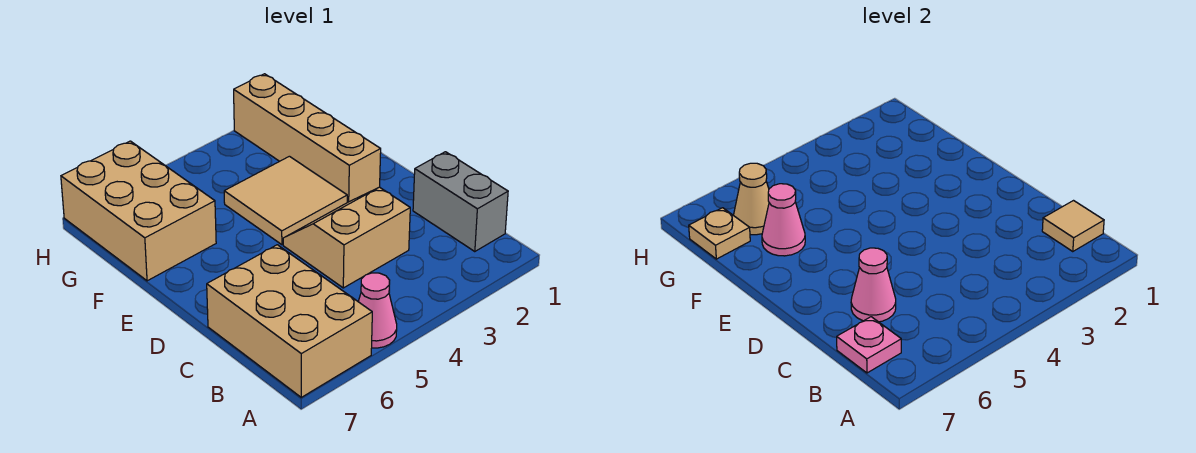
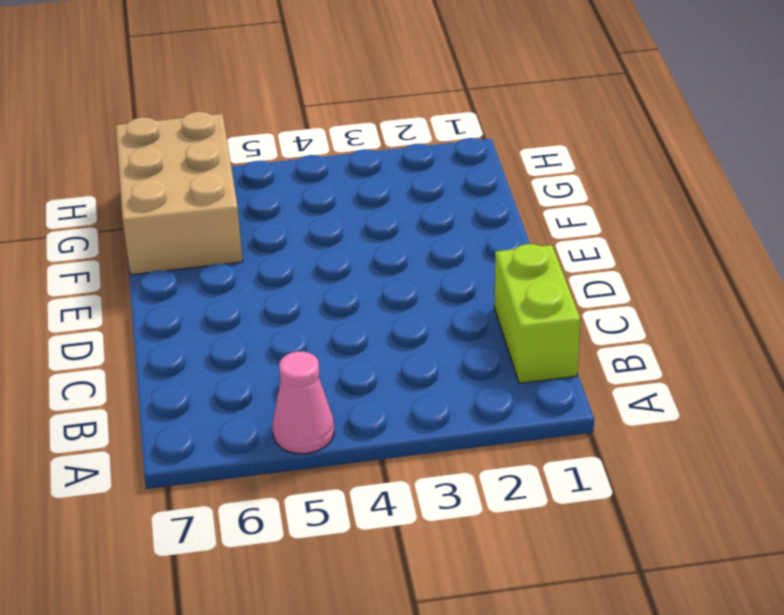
lime brick B1:C1 level 1 -> grey brick B1:C1 level 1
none -> tan brick A6:C7 level 1
none -> tan slope C3:D4 level 1 top C
none -> tan brick E2:H2 level 1

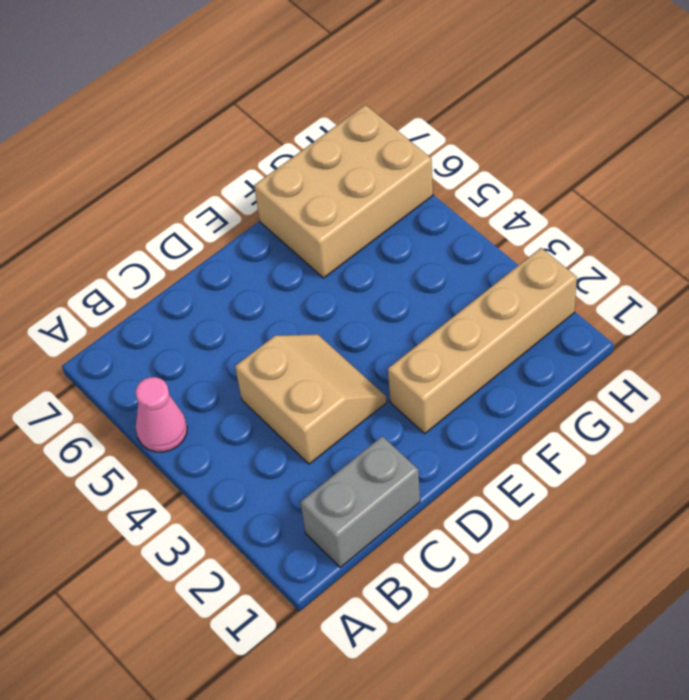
none -> tan brick A6:C7 level 1
none -> tan tile E3:F4 level 1
none -> tan tile B1 level 2

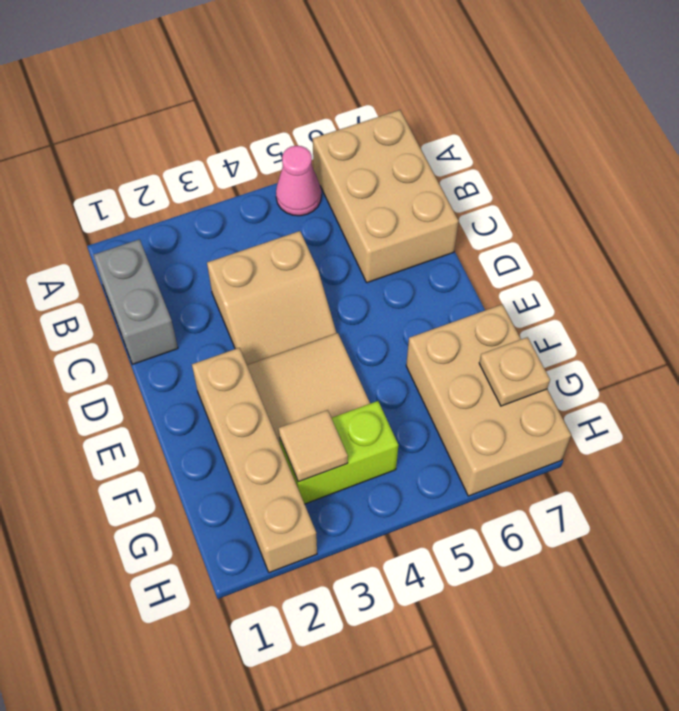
lime brick G3:G4 level 1 -> none
tan tile G3 level 2 -> tan tile B1 level 2
none -> pink plate B7 level 2
none -> pink cone C6 level 2
none -> pink cone F6 level 2

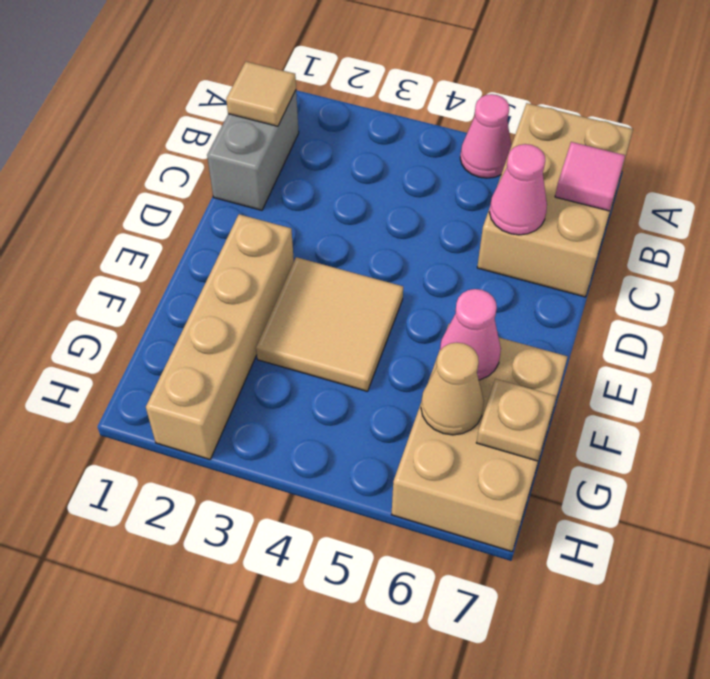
pink tile B7 level 2 -> pink plate B7 level 2
none -> tan slope C3:D4 level 1 top C

